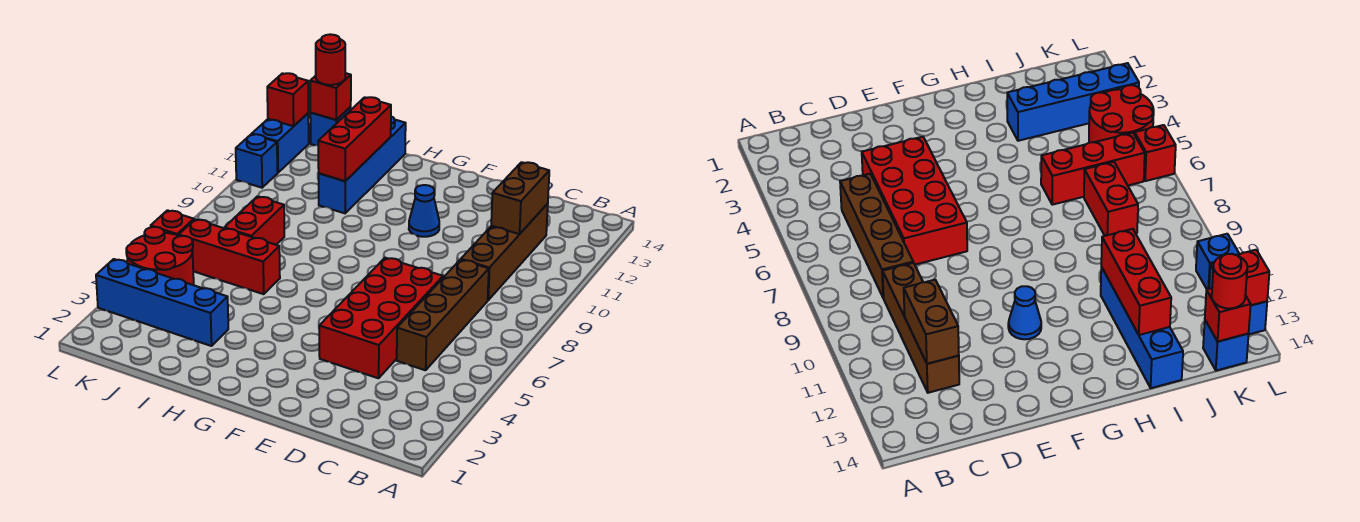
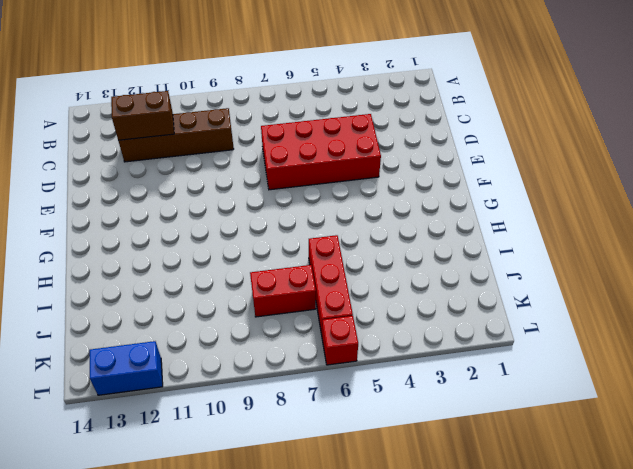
none -> brown brick C5:C8 level 1
none -> blue cone F11 level 1
none -> blue brick I3:L3 level 1

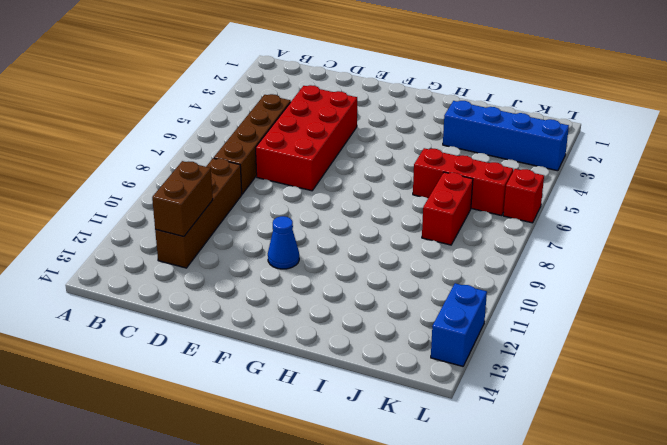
none -> blue brick I11:I14 level 1
none -> red round brick K4:L5 level 1
none -> blue brick K14 level 1

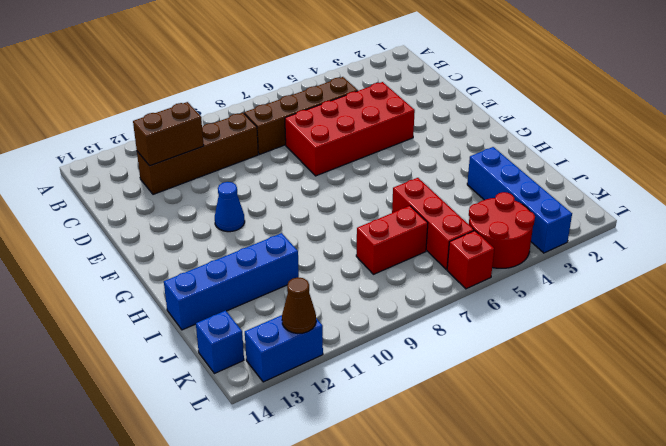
brown cone L12 level 2 -> none
none -> blue brick L11 level 1
none -> red brick I11:I13 level 2
none -> red brick K14 level 2

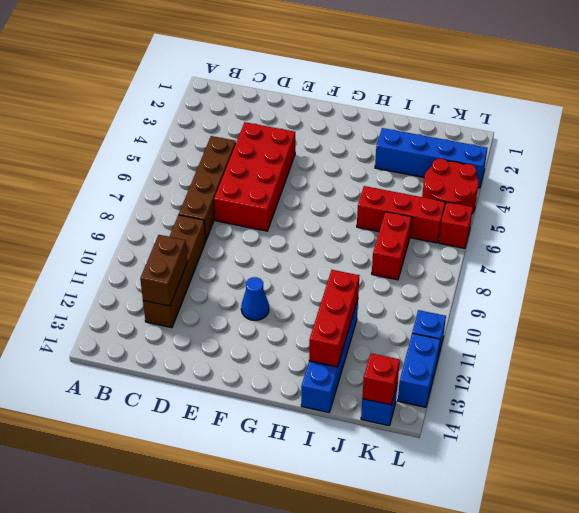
none -> red brick L13 level 2
none -> red round brick K14 level 3

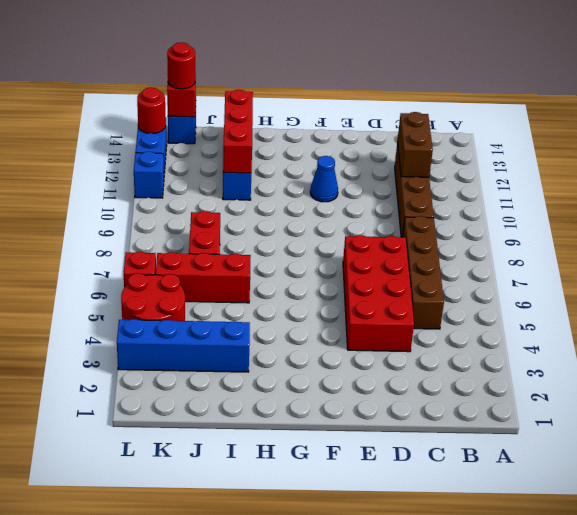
red round brick L13 level 2 -> red brick L13 level 2

